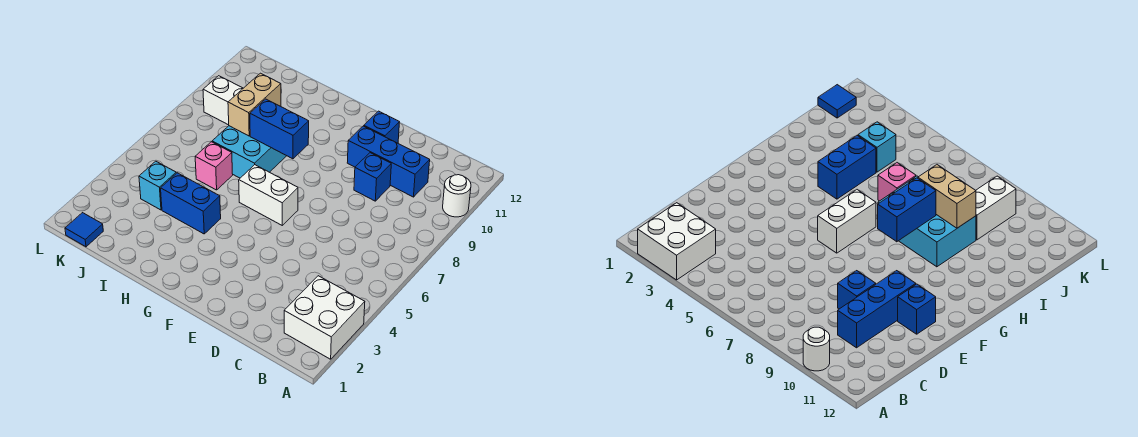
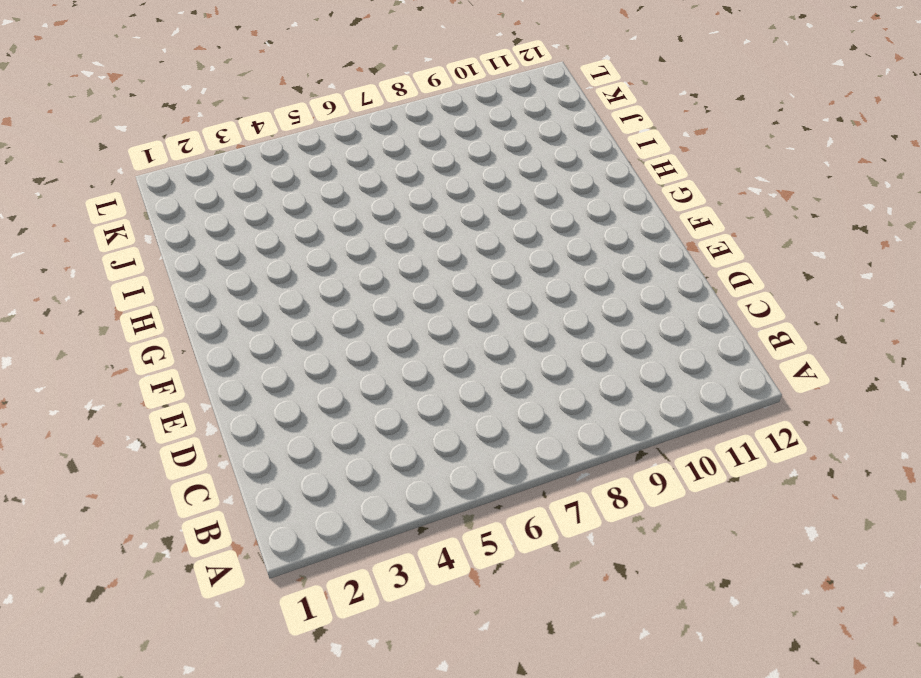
none -> white brick A2:B3 level 1
none -> white round brick A10 level 1
none -> blue brick C10:E10 level 1

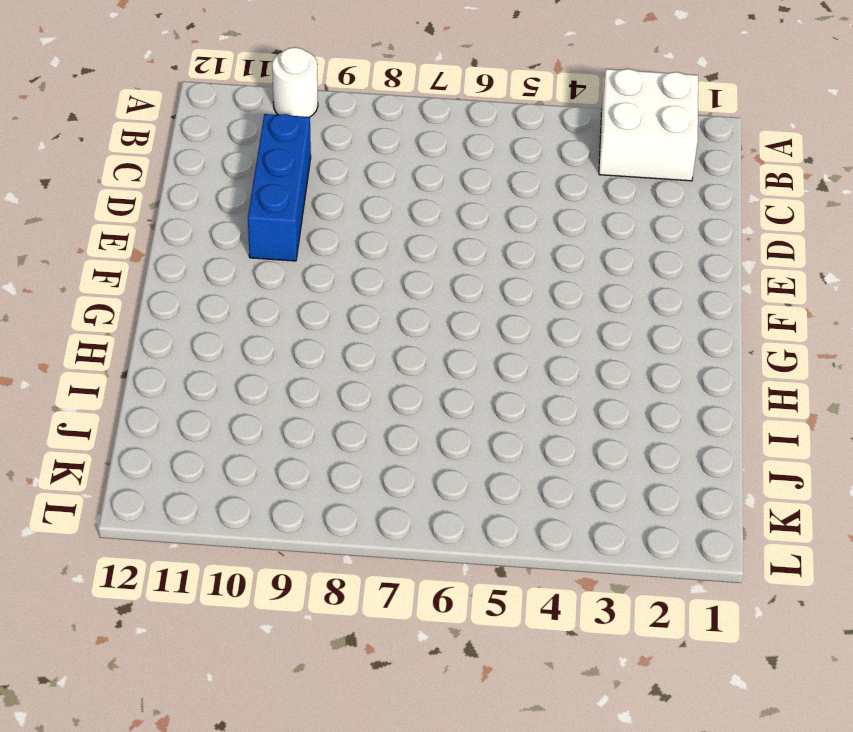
none -> blue brick D9 level 1
none -> blue brick E11 level 1
none -> white brick F6:G6 level 1

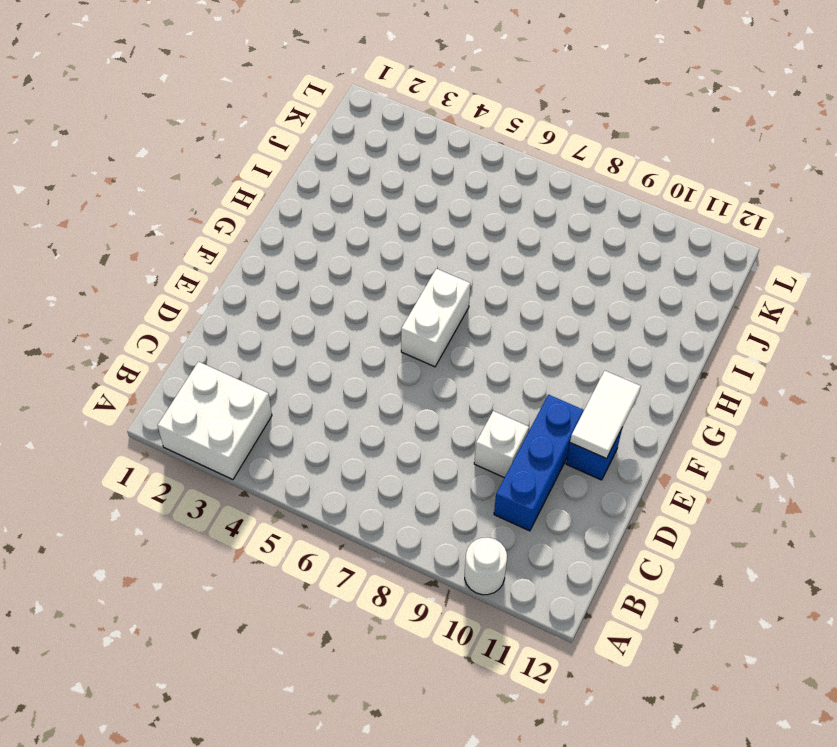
white brick D9 level 1 -> blue brick D9 level 1
white tile E11:F11 level 2 -> none
none -> blue brick H4:I4 level 1
none -> cyan brick H7:I9 level 1
none -> pink brick I6 level 1

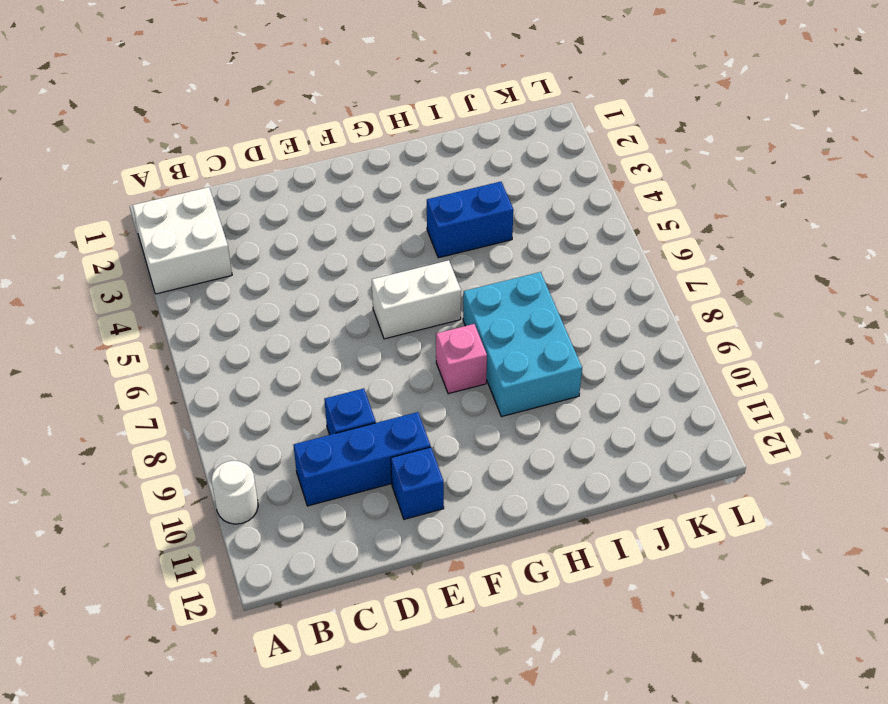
pink brick G8 level 1 -> pink brick I6 level 1
none -> cyan brick J4 level 1
none -> white brick J9:K9 level 1
none -> blue tile K1 level 1

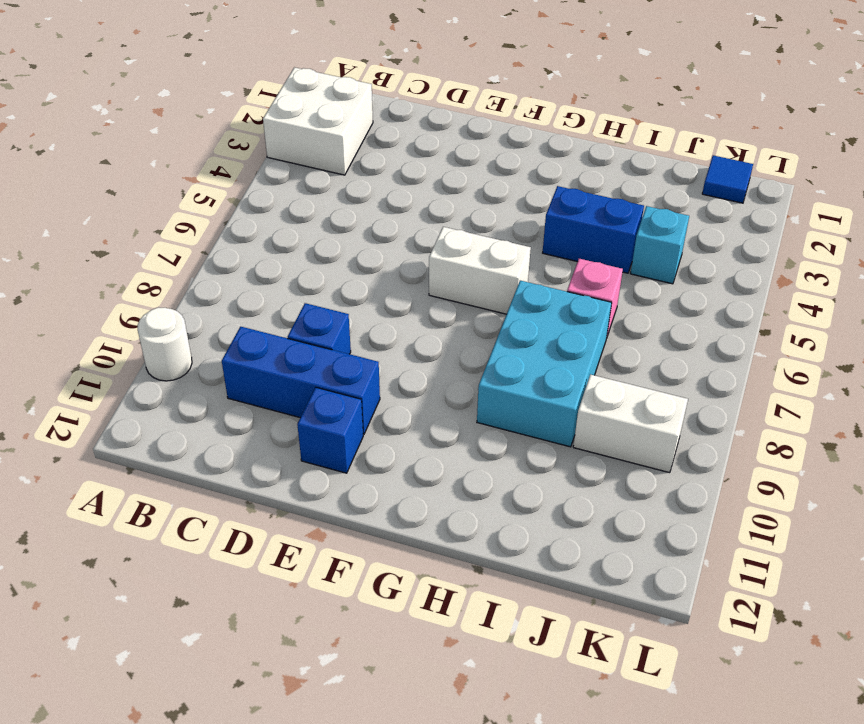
none -> blue brick G8:H8 level 2
none -> tan brick I8:I9 level 2

